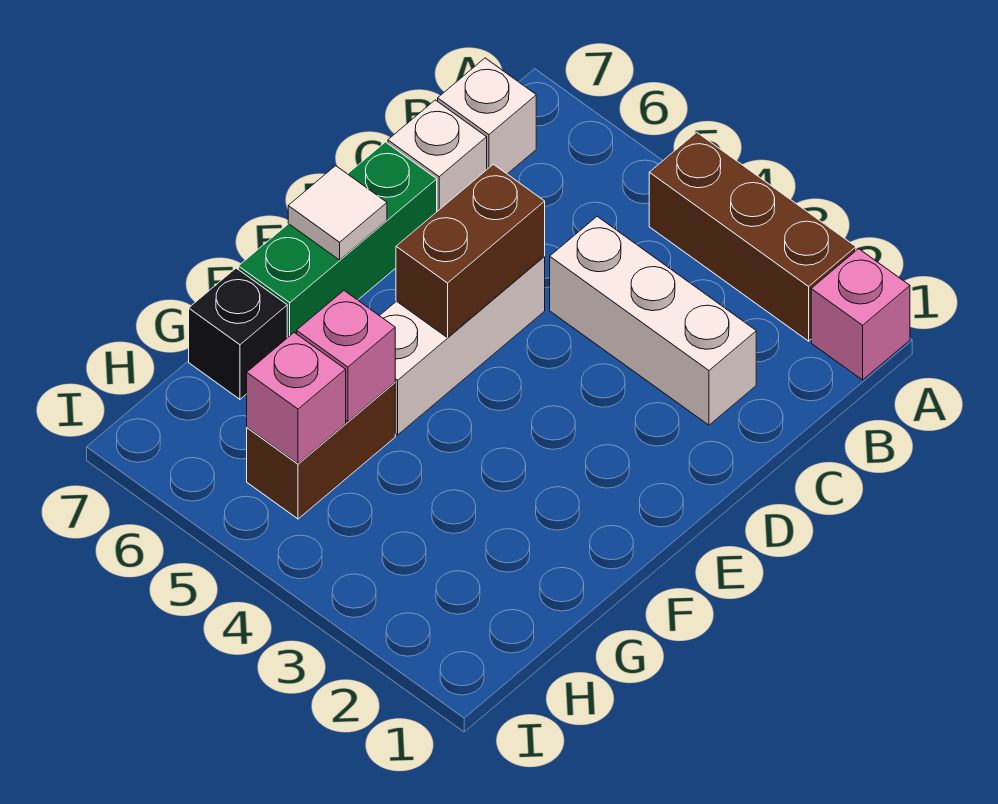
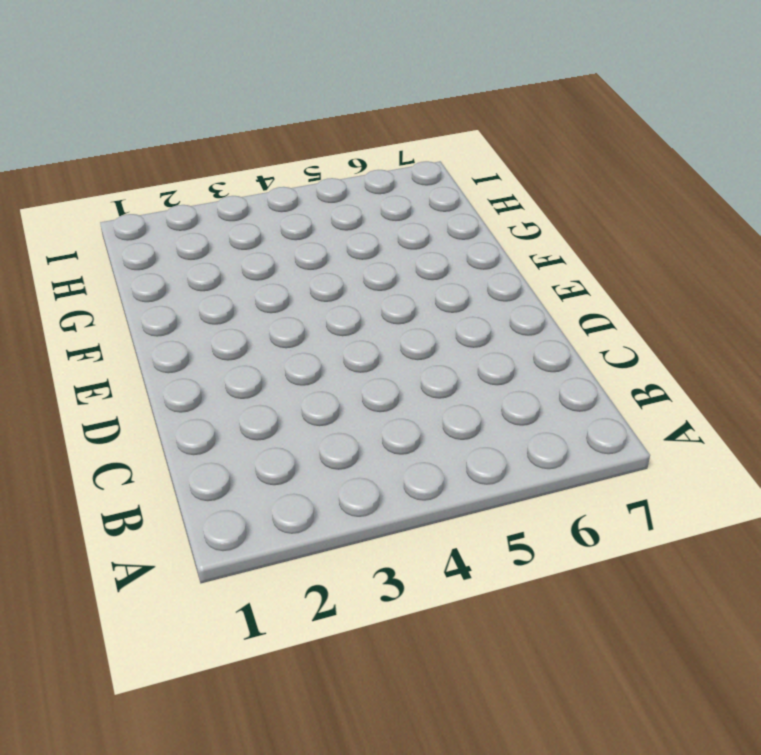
none -> pink brick A1 level 1
none -> brown brick A2:A4 level 1
none -> white brick B7 level 1

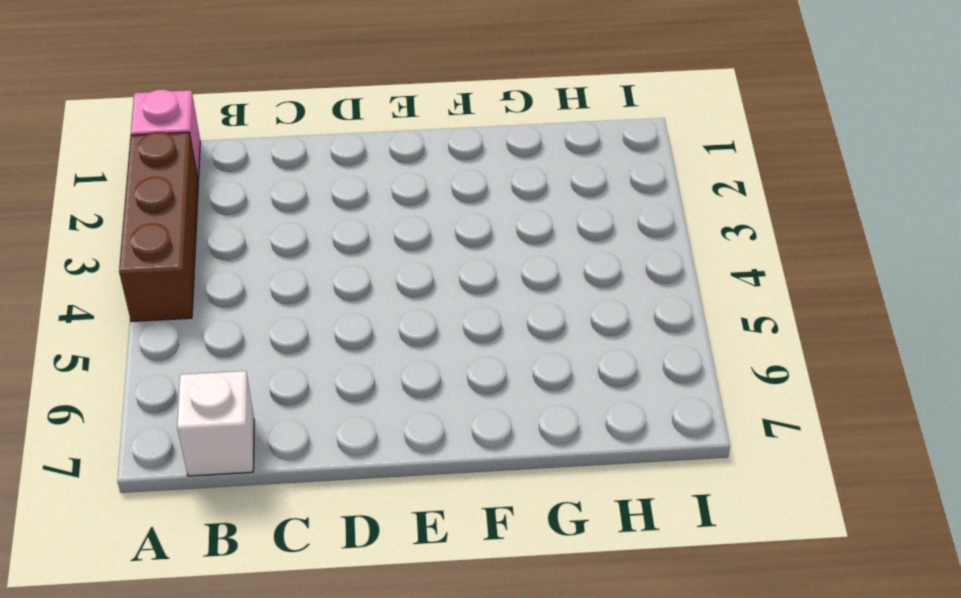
none -> white brick C2:C4 level 1
none -> white brick C7 level 1
none -> white brick D5:F5 level 1

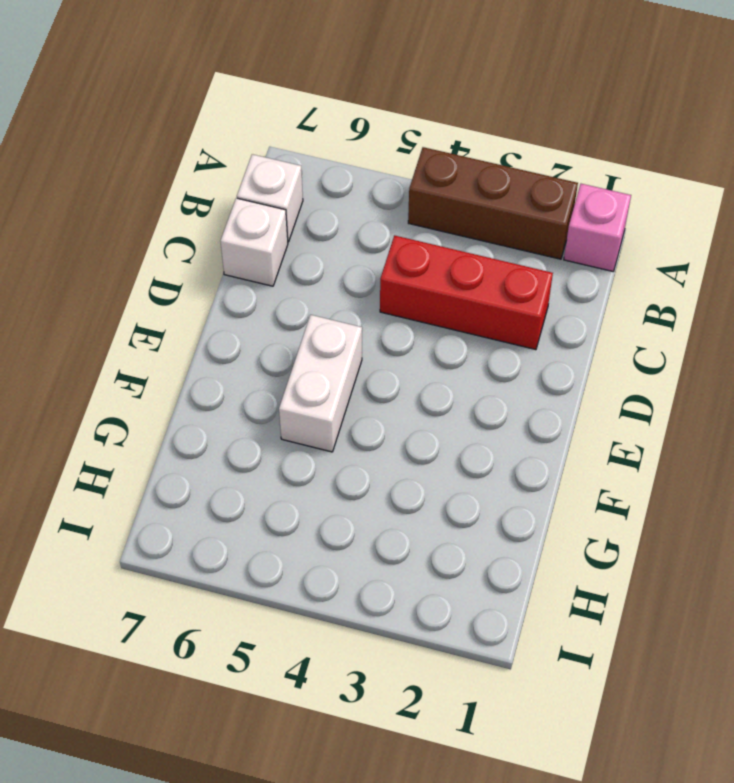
red brick C2:C4 level 1 -> white brick C2:C4 level 1
white brick E5:F5 level 1 -> white brick D5:F5 level 1
none -> green brick D7:F7 level 1
none -> brown brick G5:H5 level 1
none -> black brick G7 level 1

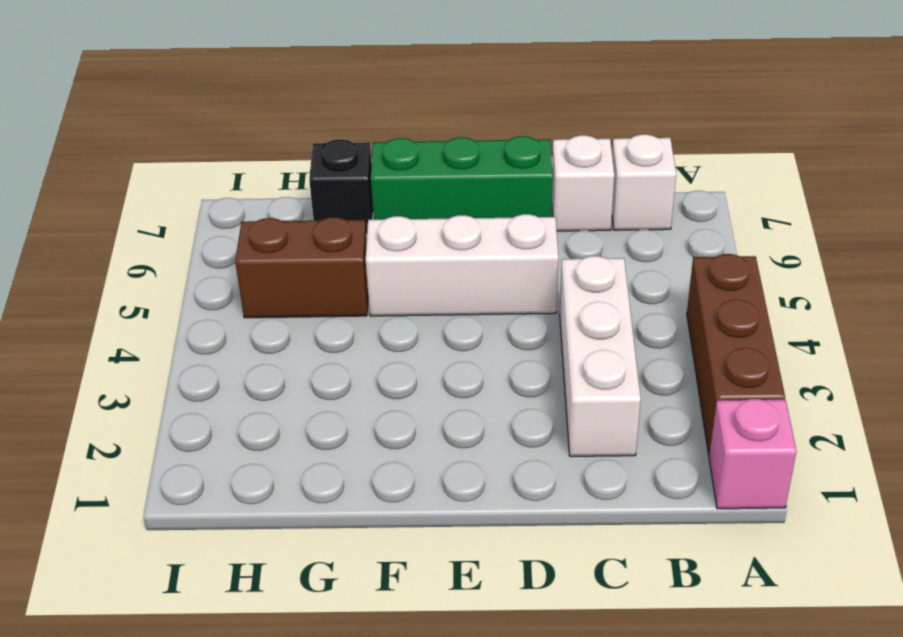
none -> brown brick D5:E5 level 2
none -> white tile E7 level 2
none -> pink brick G5 level 2

